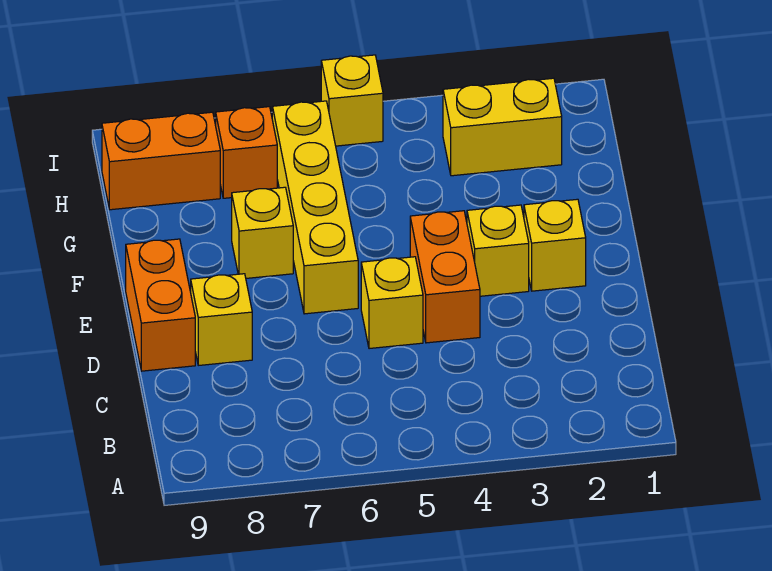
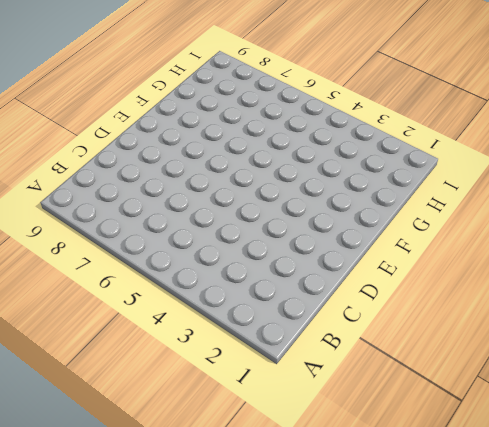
none -> orange brick D4:E4 level 1
none -> yellow brick D5 level 1
none -> yellow brick D8 level 1

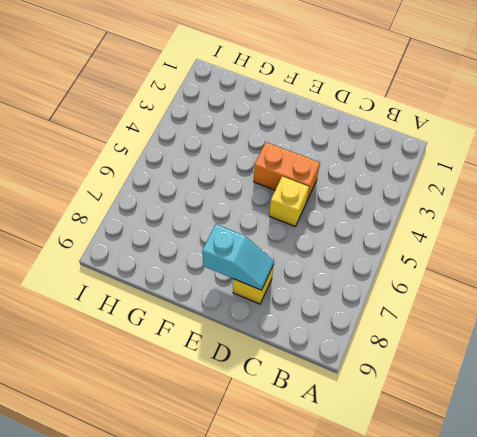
cyan slope D8:E8 level 2 top E -> none
none -> orange brick D9:E9 level 1
none -> yellow brick E2 level 1
none -> yellow brick E3 level 1

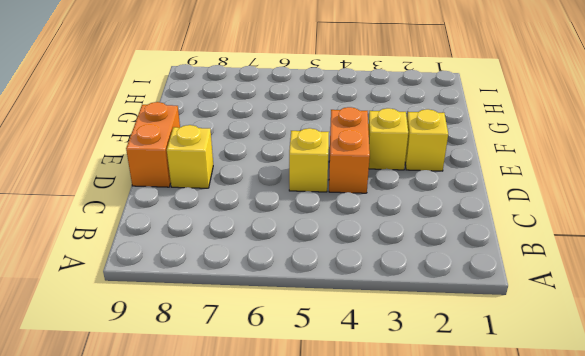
none -> yellow brick E6:H6 level 1
none -> yellow brick F7 level 1
none -> yellow brick H2:H3 level 1

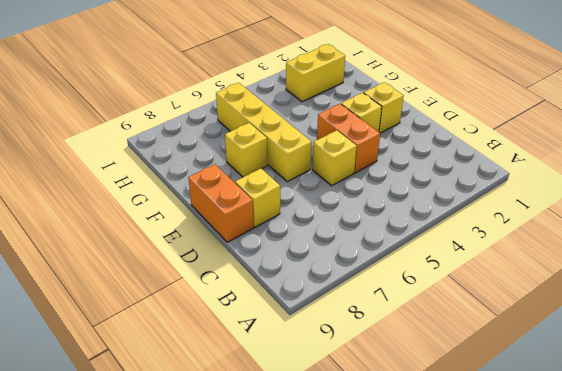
none -> orange brick H7 level 1
none -> orange brick H8:H9 level 1
none -> yellow brick I5 level 1

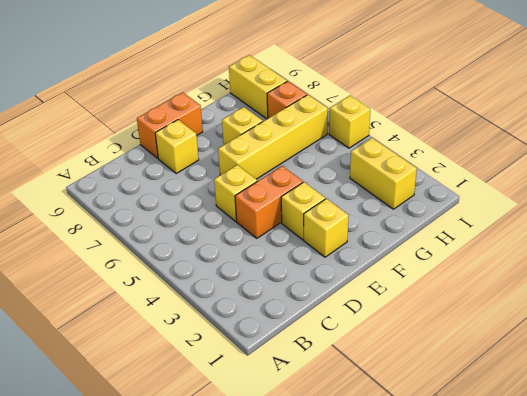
yellow brick H8:H9 level 1 -> orange brick H8:H9 level 1

